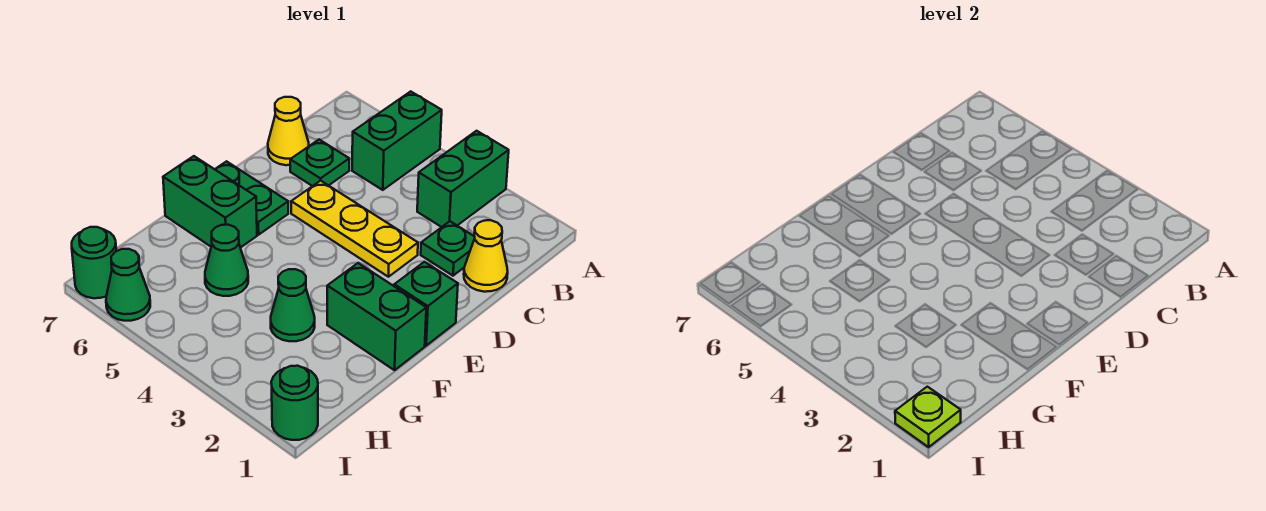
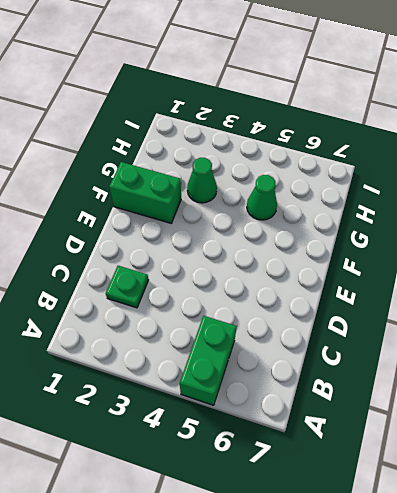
none -> green brick A3:B3 level 1
none -> yellow cone C1 level 1
none -> green plate C6 level 1

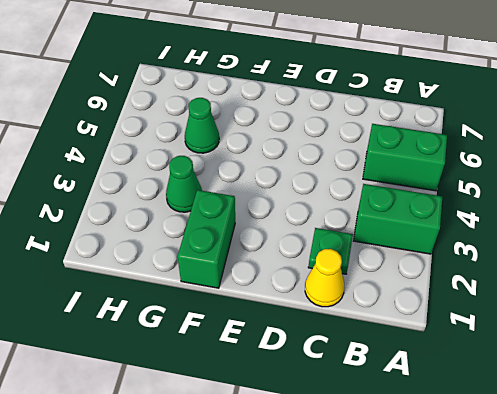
none -> green plate C6 level 1
none -> yellow cone C7 level 1
none -> yellow plate D3:D5 level 1

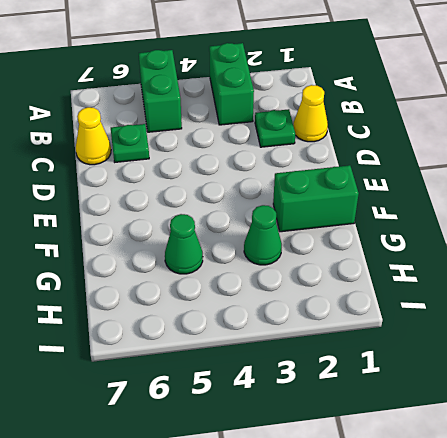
none -> yellow plate D3:D5 level 1
none -> green brick E1 level 1
none -> green plate E6:E7 level 1

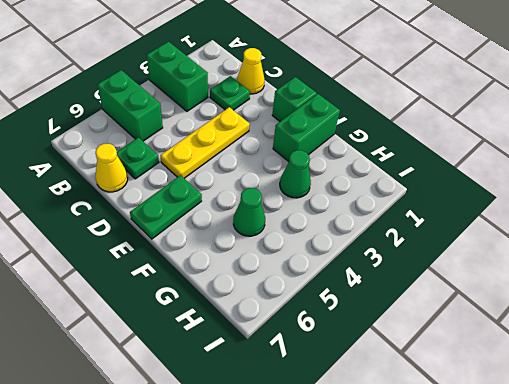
none -> green brick F6:F7 level 1
none -> green round brick I1 level 1
none -> green cone I6 level 1

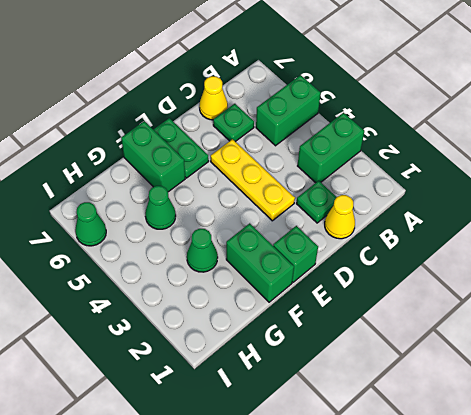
none -> green round brick I1 level 1
none -> green round brick I7 level 1
none -> lime plate I1 level 2

